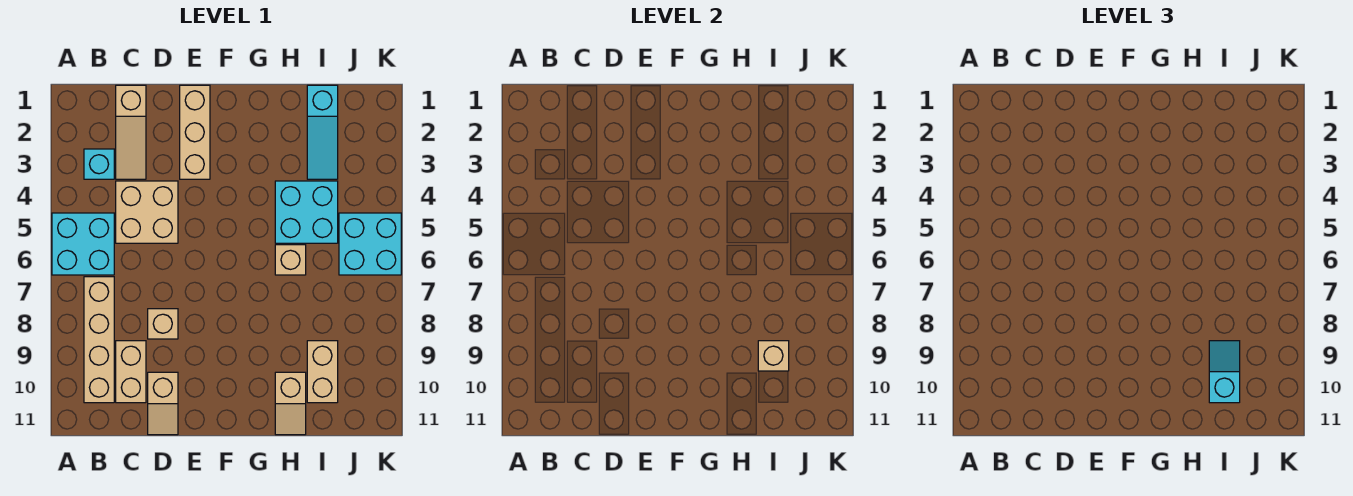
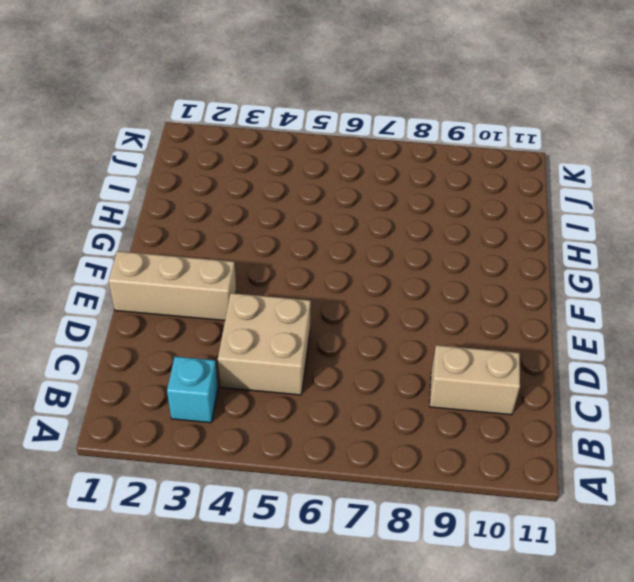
none -> cyan brick A5:B6 level 1
none -> tan brick B7:B10 level 1
none -> tan slope C1:C3 level 1 top 1

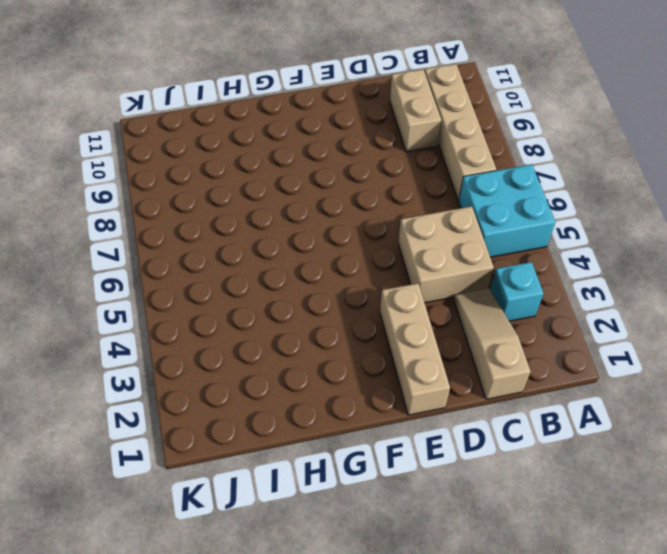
none -> tan brick D8 level 1
none -> tan slope D10:D11 level 1 top 10
none -> cyan brick H4:I5 level 1

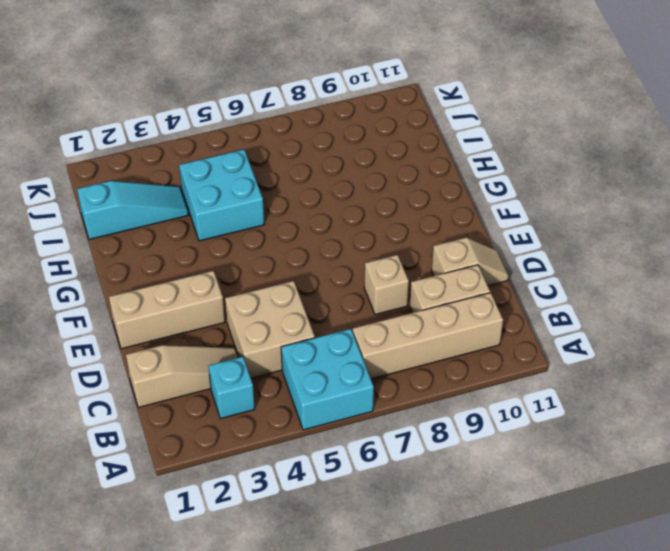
none -> tan brick H6 level 1
none -> tan slope H10:H11 level 1 top 10
none -> tan brick I9:I10 level 1

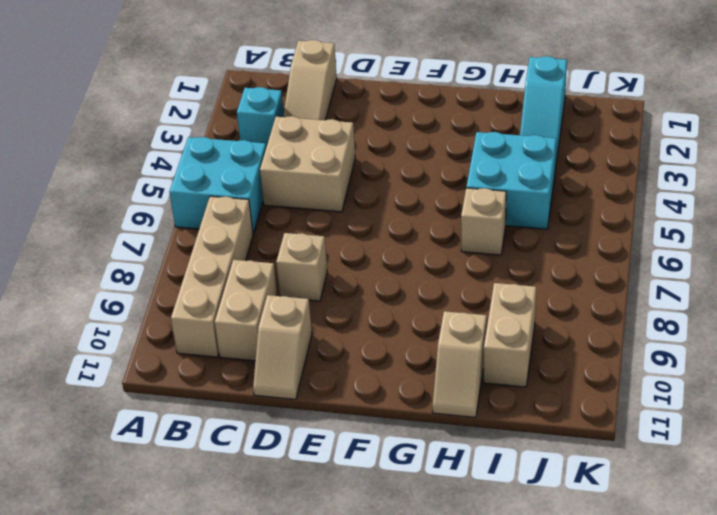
none -> tan brick E1:E3 level 1
none -> cyan brick J5:K6 level 1
none -> tan brick I9 level 2

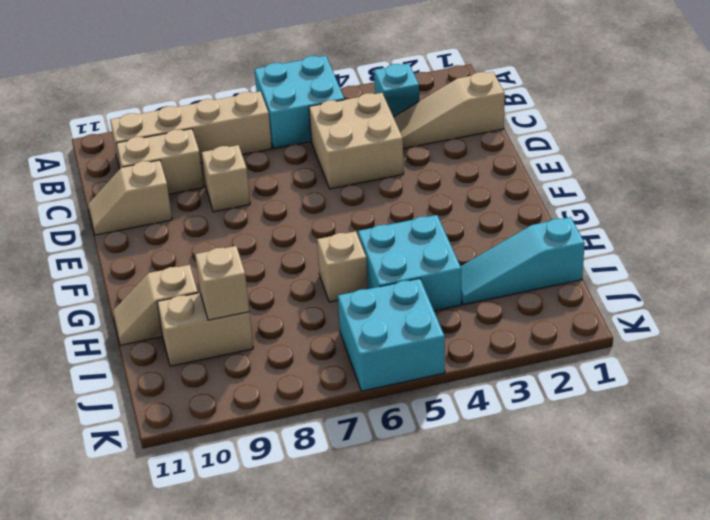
none -> tan brick E1:E3 level 1
none -> cyan slope I9:I10 level 3 top 10

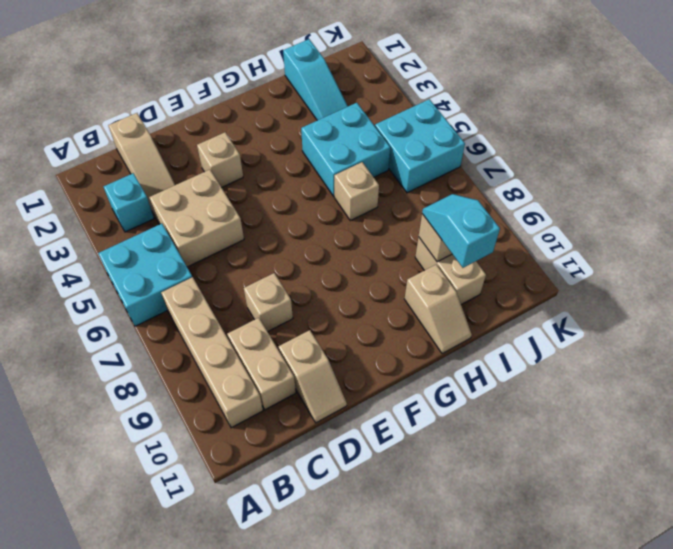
tan brick E3 level 1 -> tan brick E1:E3 level 1

